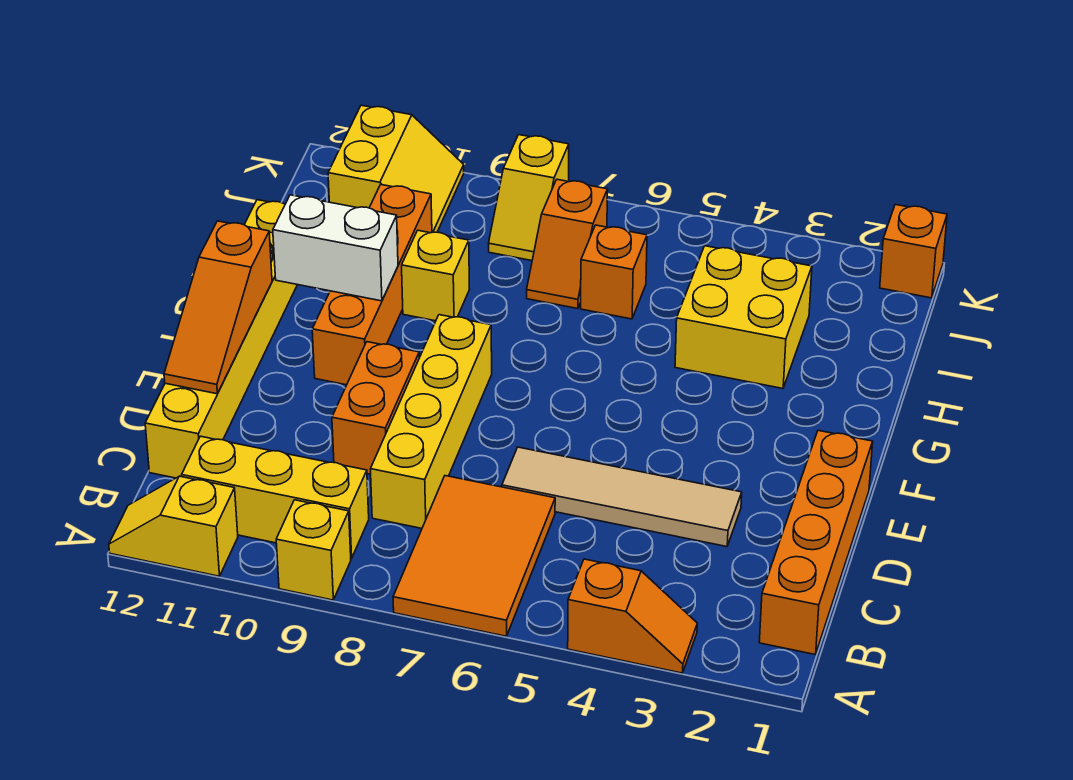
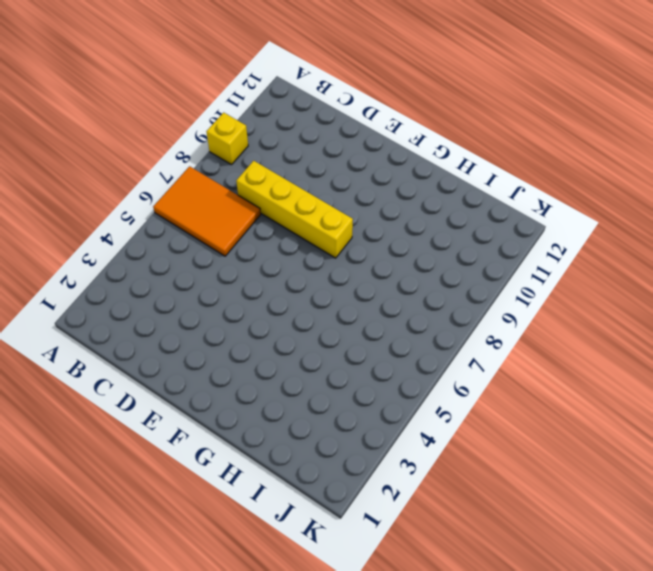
none -> orange slope A3:A4 level 1 top 4
none -> yellow slope A11:A12 level 1 top 11
none -> orange brick B1:E1 level 1

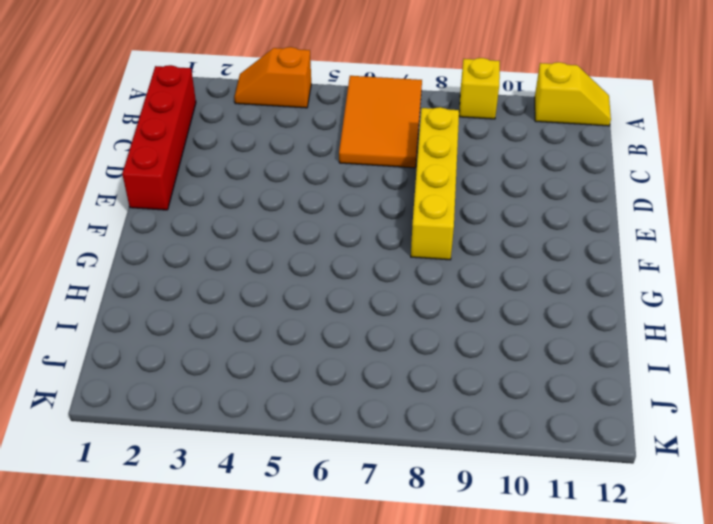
red brick B1:E1 level 1 -> orange brick B1:E1 level 1
none -> yellow brick B9:B11 level 1
none -> yellow brick C12:H12 level 1
none -> tan tile D3:D6 level 1

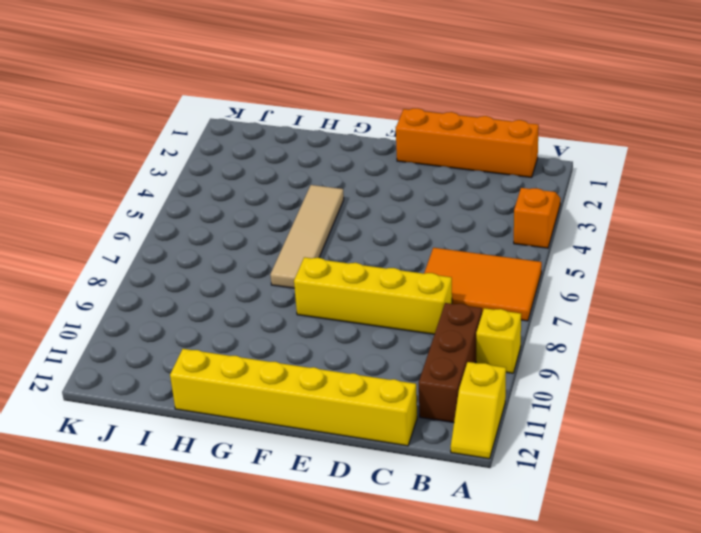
brown brick B9:B11 level 1 -> yellow brick B9:B11 level 1
tan tile G4:G7 level 1 -> tan tile D3:D6 level 1
none -> orange brick D9:E9 level 1
none -> orange brick F10:I10 level 1
none -> yellow brick H3:I4 level 1

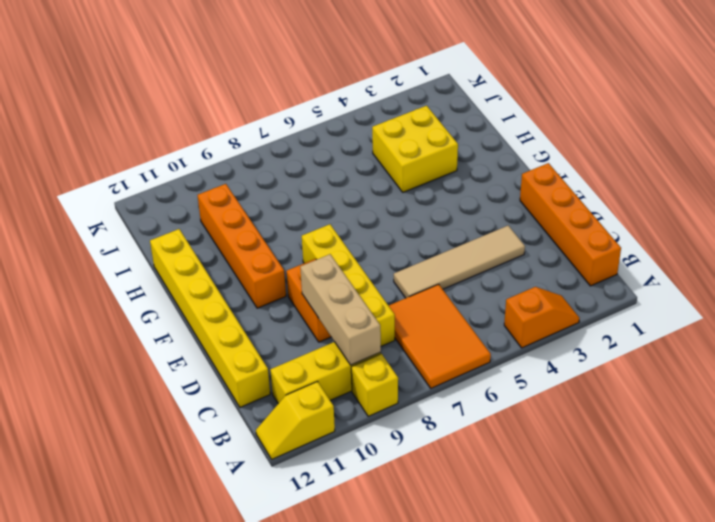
tan brick B9:D9 level 2 -> none
none -> yellow brick H9 level 1
none -> orange brick I6 level 1
none -> orange slope I7:J7 level 1 top J

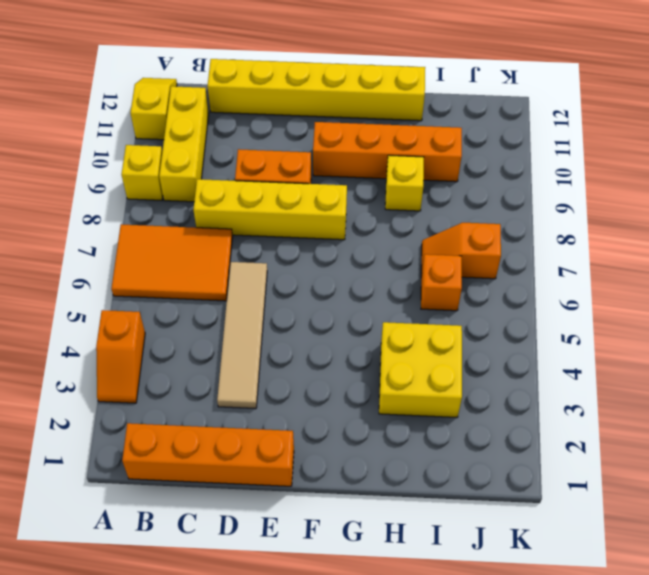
none -> yellow slope J8:K8 level 1 top K
none -> yellow slope J10:K11 level 1 top 11
none -> orange brick K1 level 1

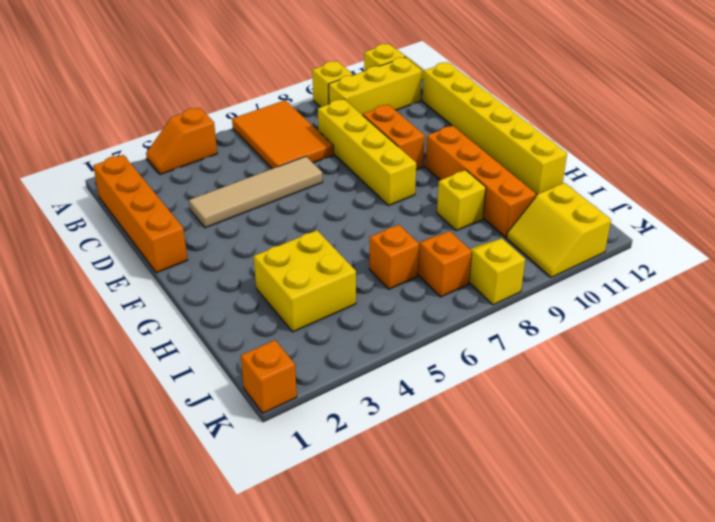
none -> orange slope D12:F12 level 2 top F
none -> white brick G10:G11 level 2

